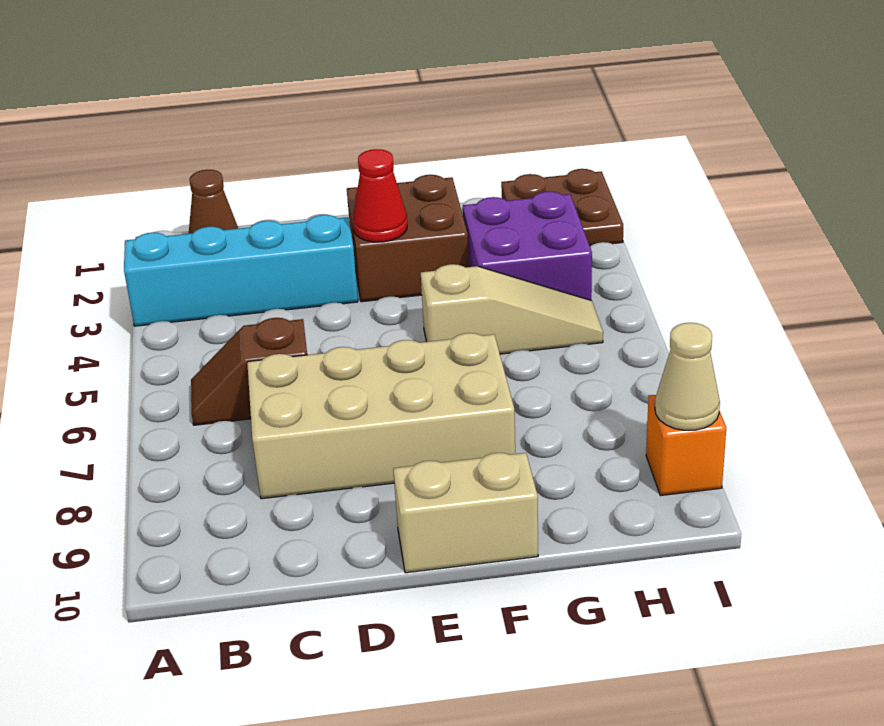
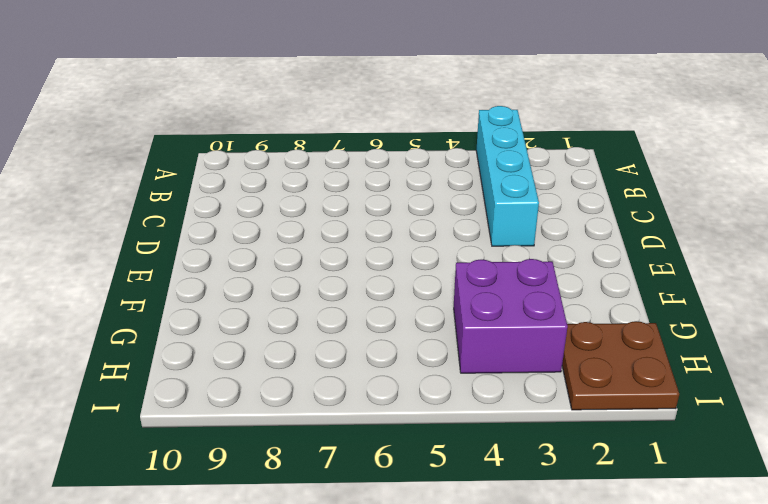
none -> brown cone B1 level 1
none -> brown slope B6:C6 level 1 top C
none -> tan brick C7:F8 level 1

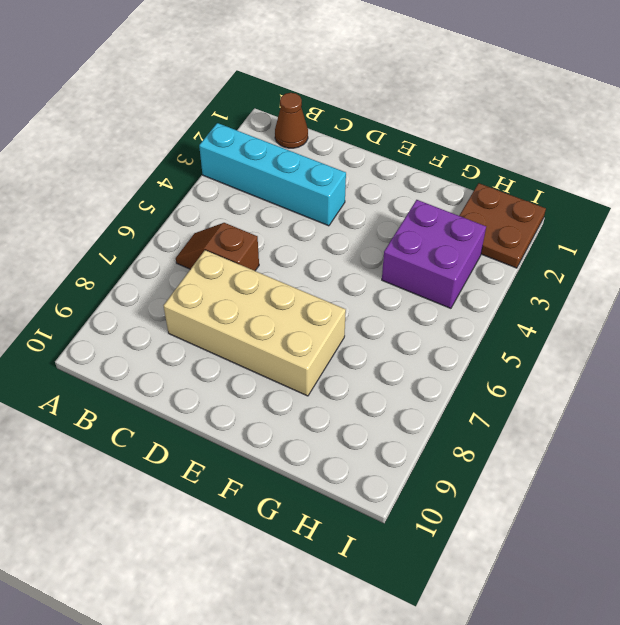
none -> brown brick E2:F3 level 1
none -> tan brick E10:F10 level 1
none -> tan slope F5:H5 level 1 top F

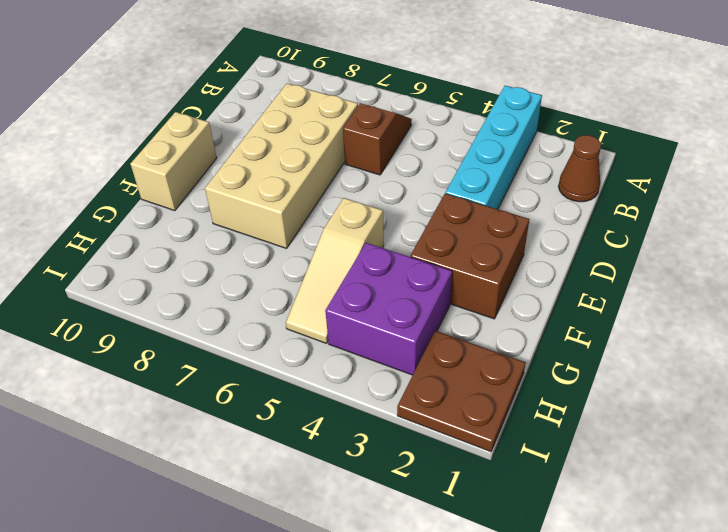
none -> orange brick I9 level 1
none -> red cone E3 level 2
none -> tan cone I9 level 2

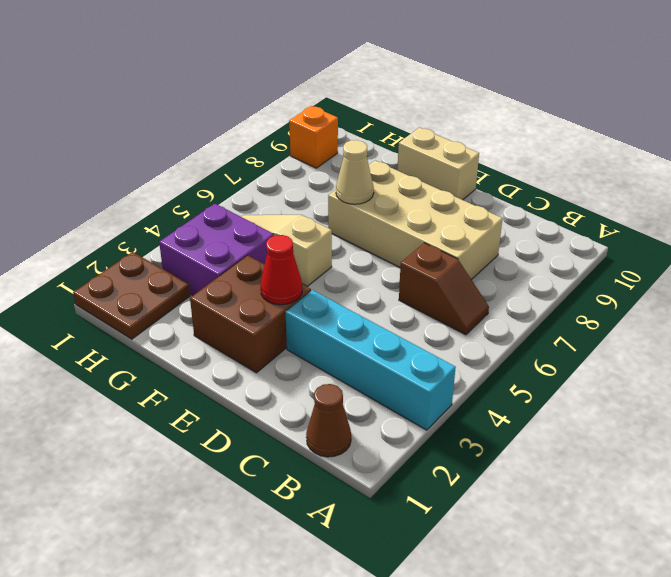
tan cone F7 level 2 -> tan cone I9 level 2

